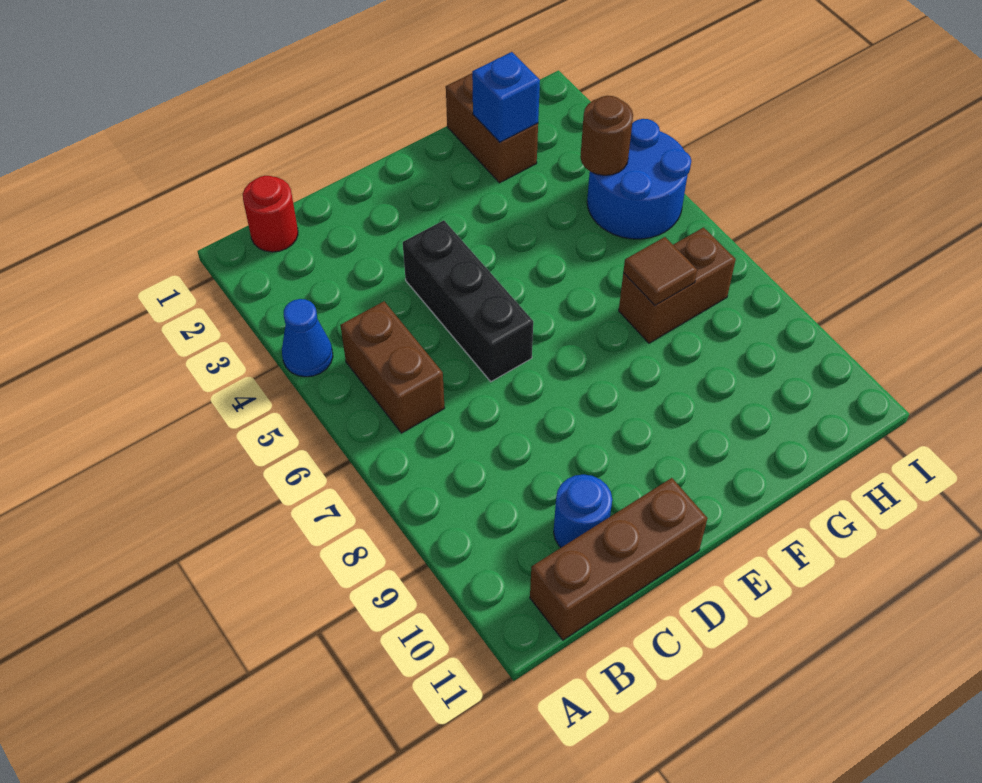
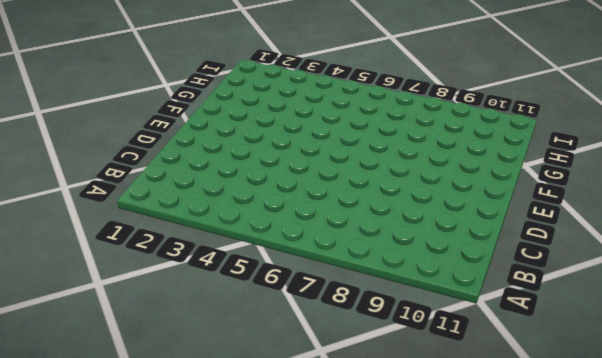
none -> blue cone A4 level 1
none -> red round brick B1 level 1
none -> brown brick B5:B6 level 1

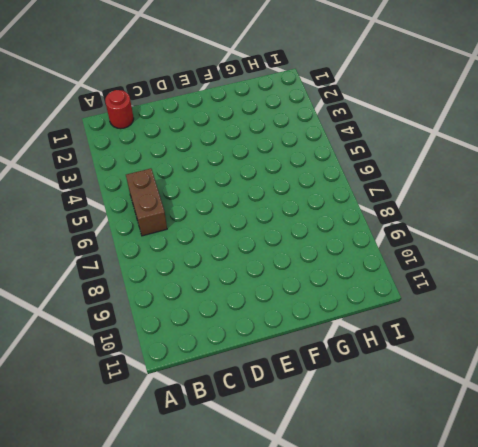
none -> blue cone A4 level 1
none -> brown brick B11:D11 level 1
none -> blue round brick C10 level 1

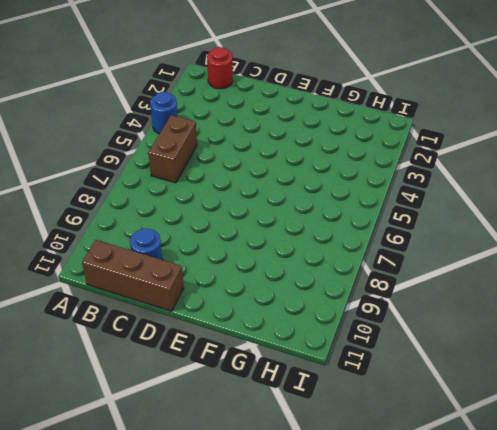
blue round brick A4 level 1 -> blue cone A4 level 1
none -> black brick D4:D6 level 1
none -> brown brick G1:G2 level 1
none -> brown brick G7:H7 level 1

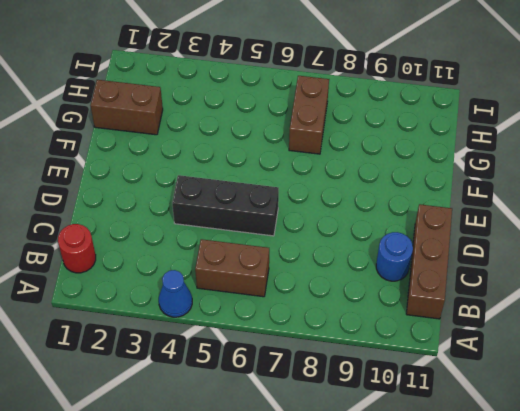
none -> blue round brick H4:I5 level 1
none -> blue brick G2 level 2
none -> brown tile G7 level 2

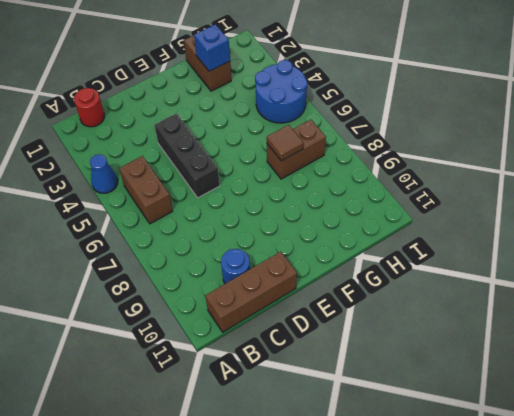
none -> brown round brick H4 level 2

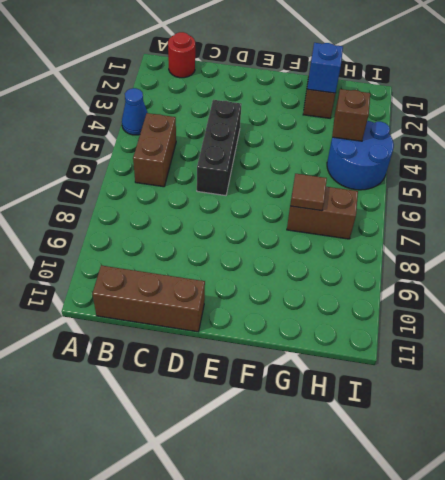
brown brick H4 level 2 -> brown round brick H4 level 2
none -> blue round brick C10 level 1

